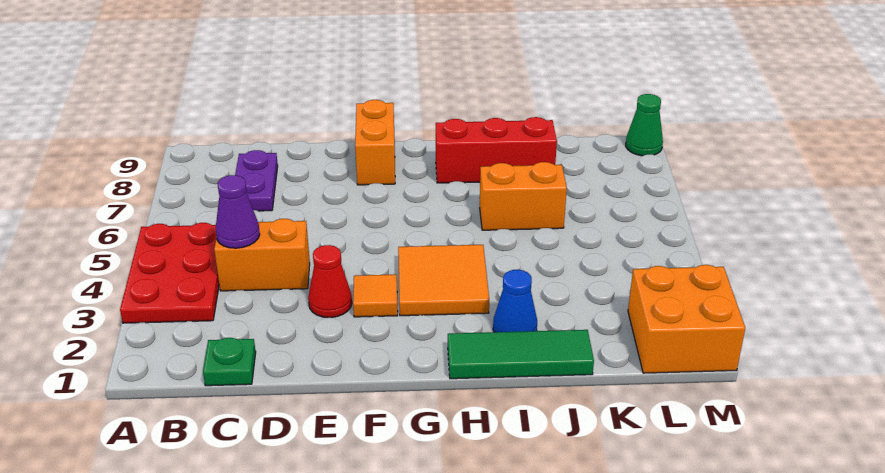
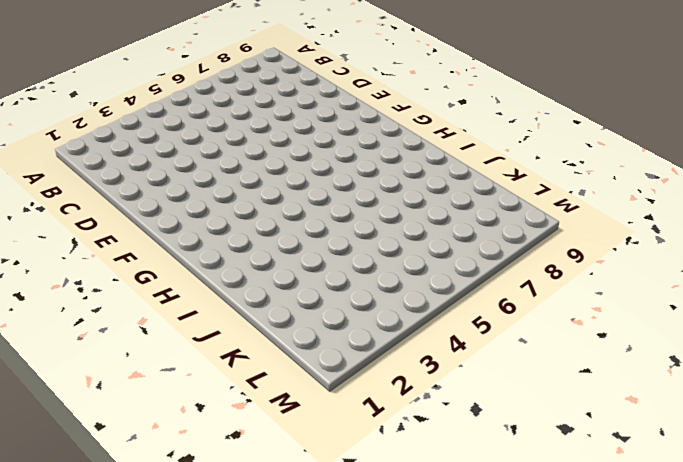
none -> red plate A3:B5 level 1
none -> green plate C1 level 1
none -> orange brick C4:D4 level 1

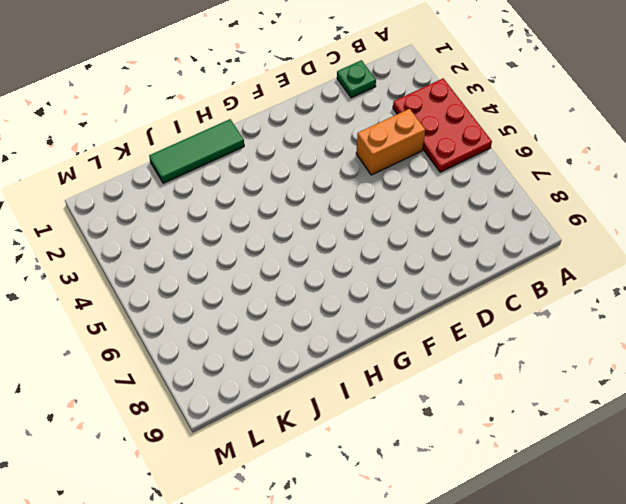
none -> purple plate C7:C8 level 1
none -> red cone E3 level 1
none -> orange tile F3 level 1

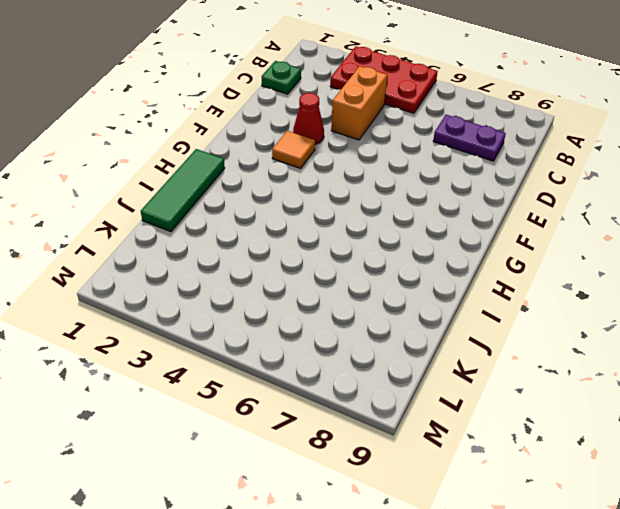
none -> orange brick F8:F9 level 1
none -> orange tile G3:H4 level 1
none -> red brick H8:J8 level 1

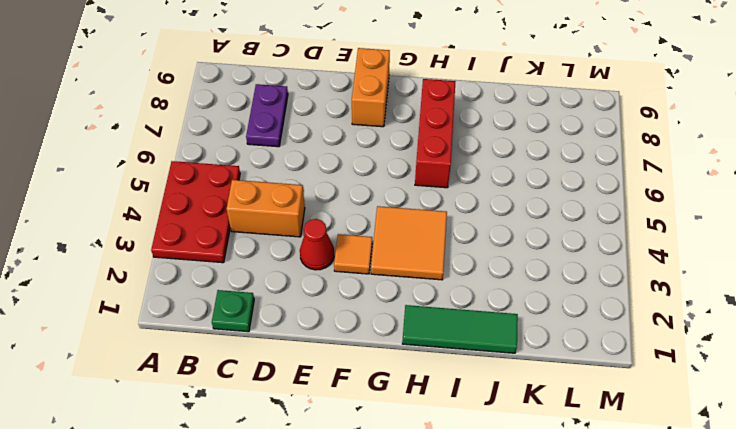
red brick H6:H8 level 1 -> red brick H8:J8 level 1
none -> blue cone I2 level 1
none -> orange brick I6:J6 level 1
none -> orange brick L1:M2 level 1

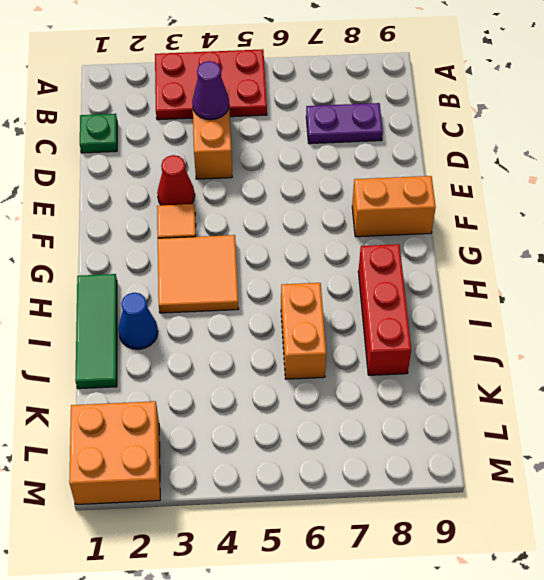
none -> green cone M9 level 1

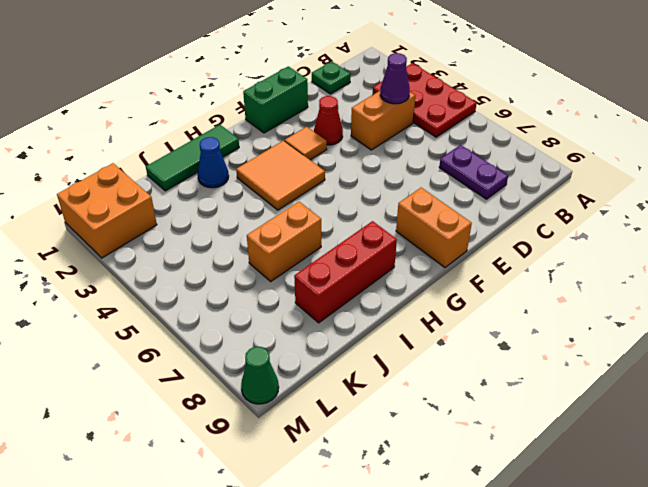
green brick E1:F1 level 1 -> none

